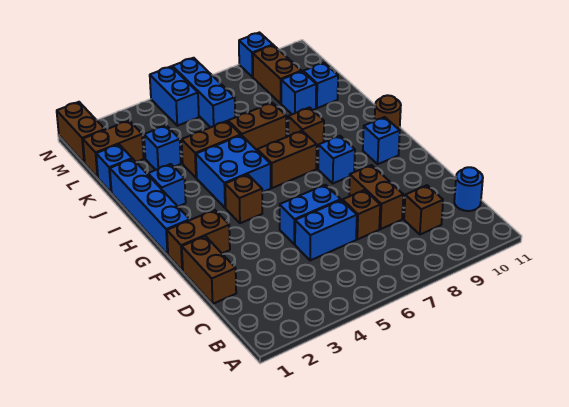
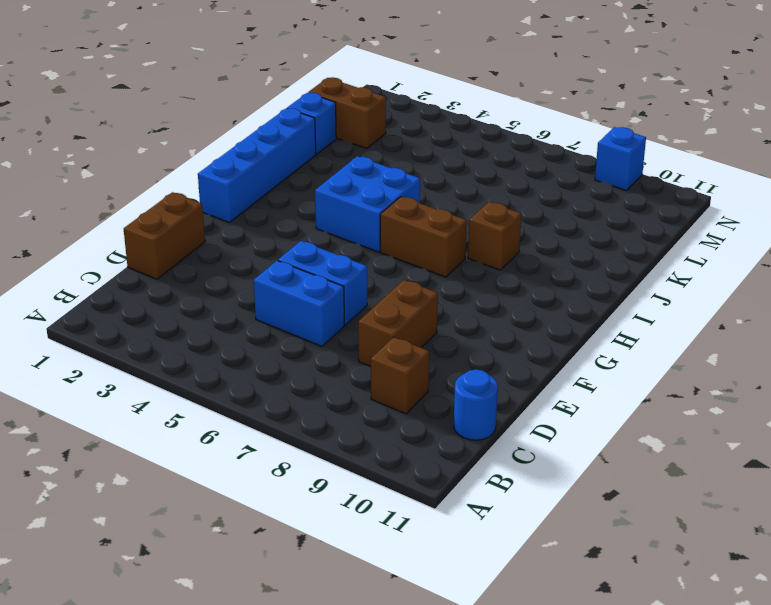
none -> brown brick D7 level 1
none -> brown brick F1:F2 level 1
none -> brown brick G4 level 1

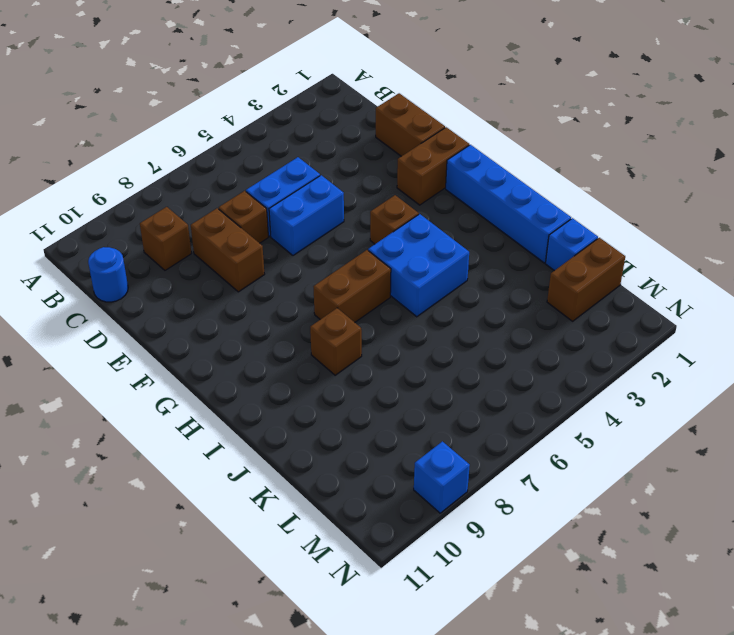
none -> blue brick G8 level 1
none -> blue brick G10 level 1
none -> brown round brick H11 level 1

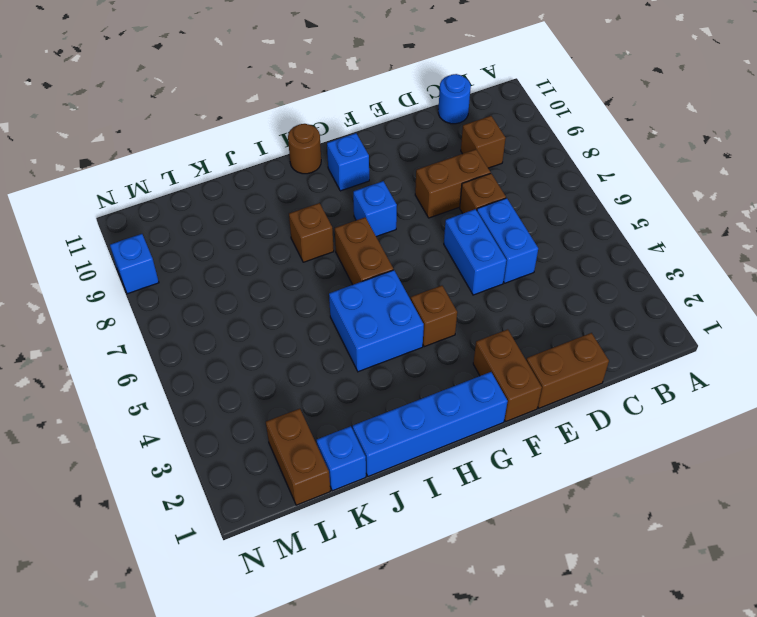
none -> blue brick I2 level 1
none -> brown brick J4:J5 level 1
none -> brown brick J6:J7 level 1

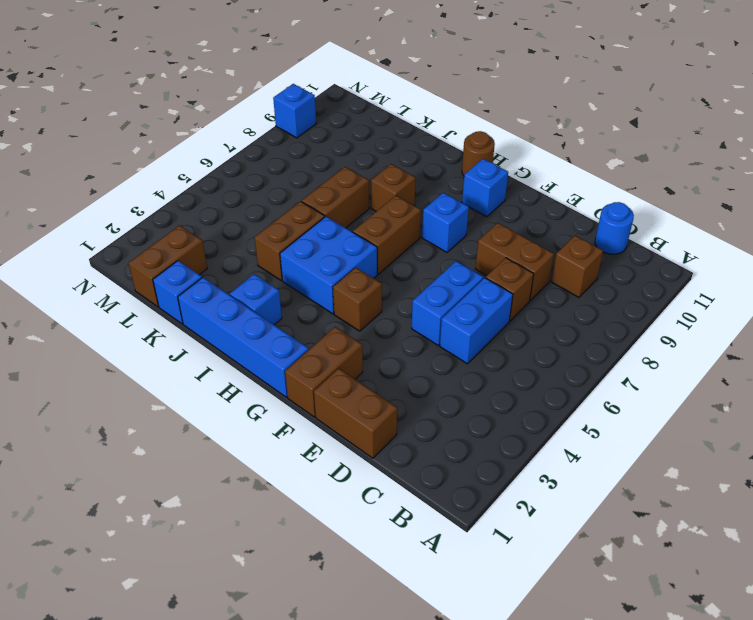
none -> blue brick K3 level 1
none -> blue brick K9 level 1
none -> blue brick K10 level 1

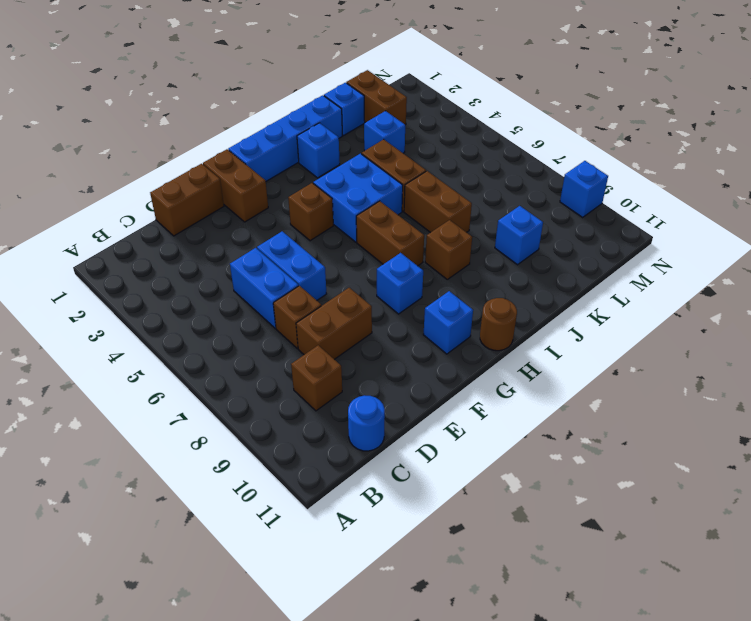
none -> blue brick K10 level 1
none -> blue brick L6:N6 level 1
none -> brown brick L9:M9 level 1

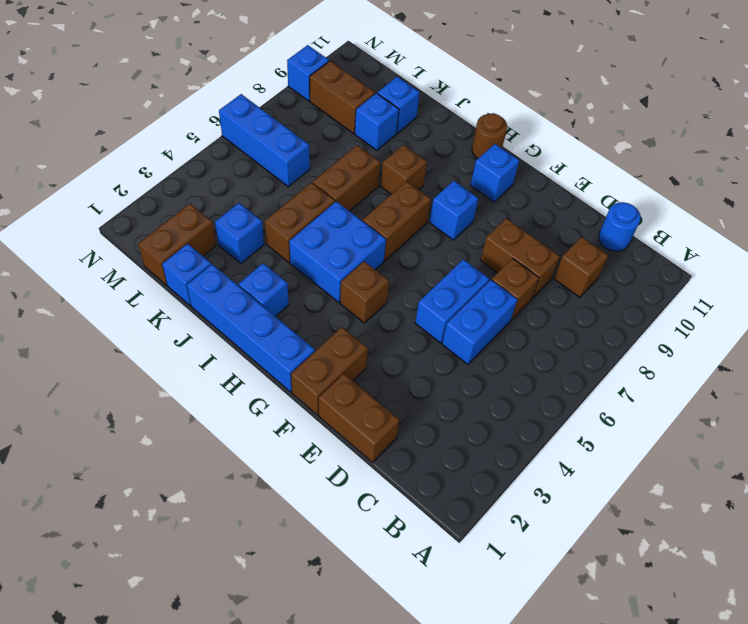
none -> brown brick M1:N1 level 1
none -> blue brick M5:N5 level 1

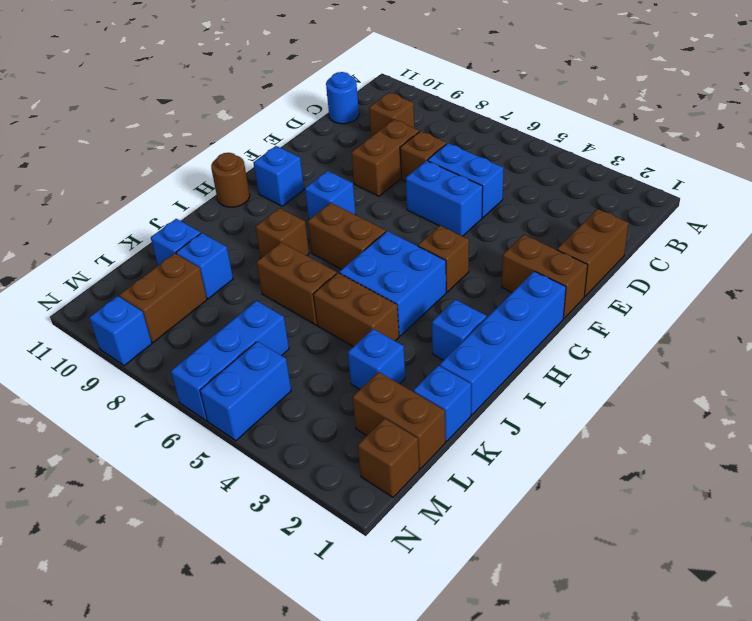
brown brick M1 level 1 -> brown brick M1:N1 level 1

